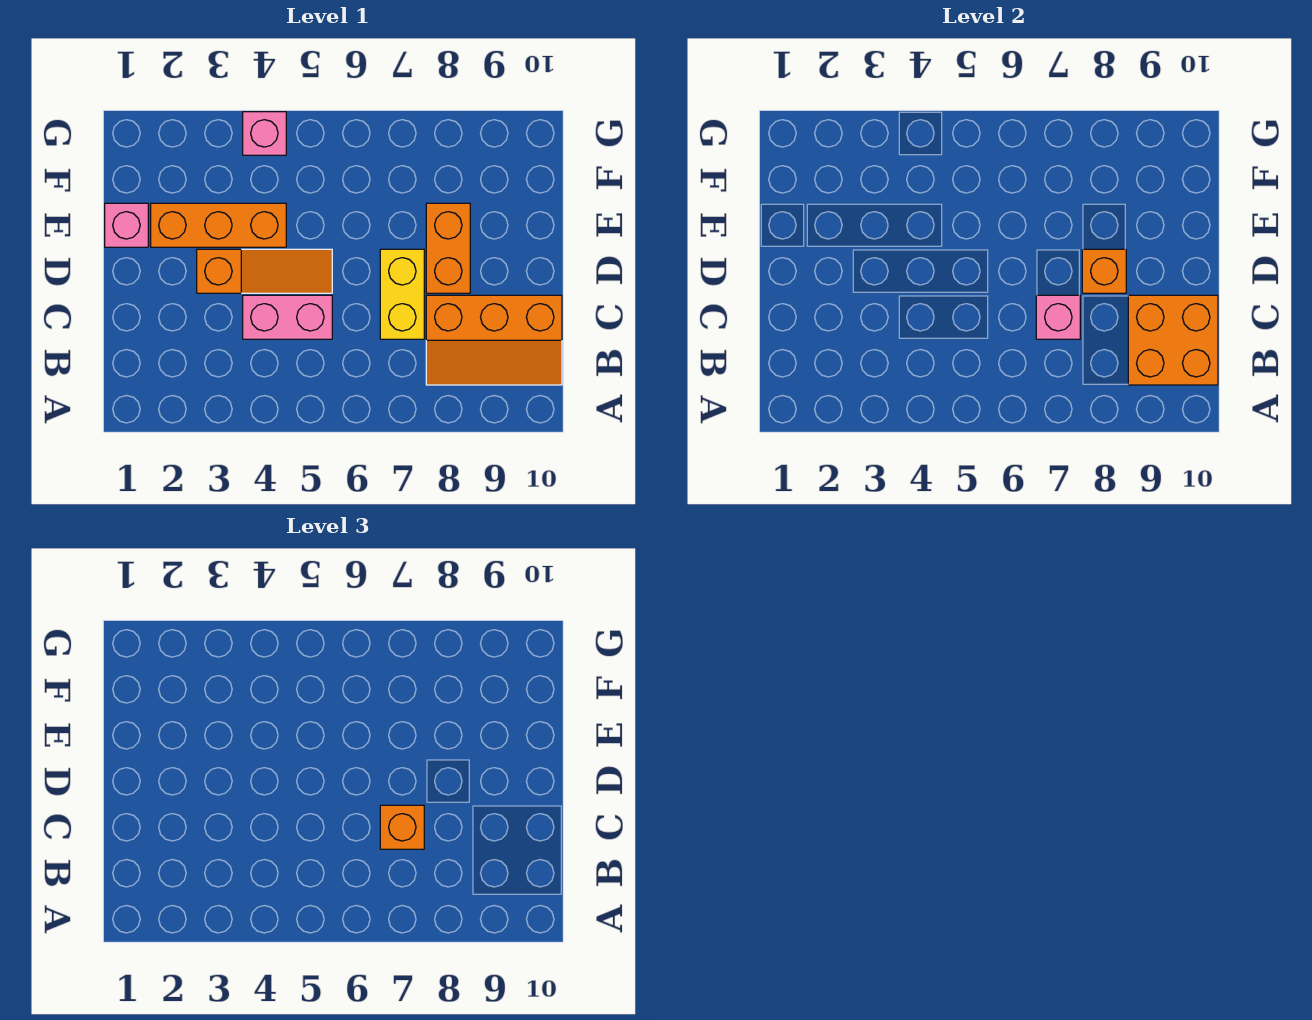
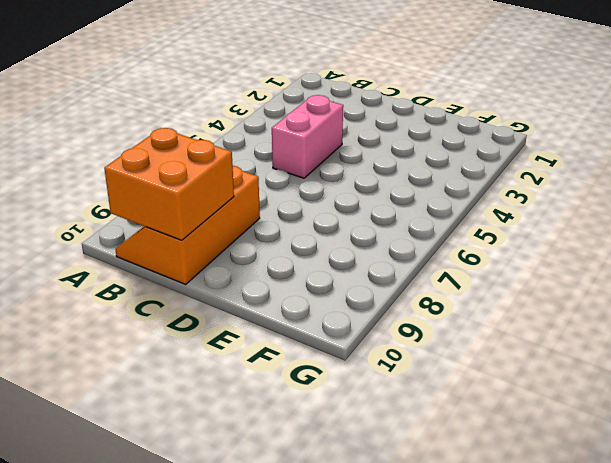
none -> yellow brick C7:D7 level 1
none -> orange slope D3:D5 level 1 top 3
none -> orange brick D8:E8 level 1

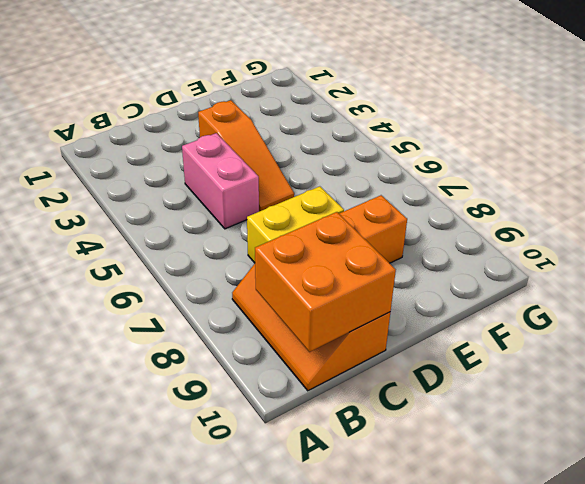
none -> pink brick E1 level 1
none -> orange brick E2:E4 level 1
none -> pink brick G4 level 1

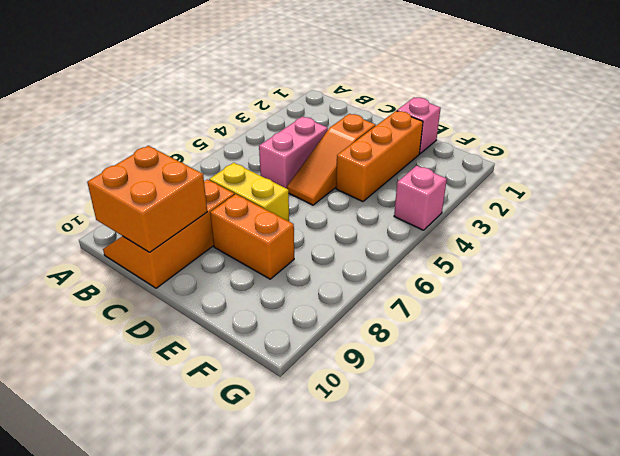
none -> pink brick C7 level 2
none -> orange brick D8 level 2
none -> orange brick C7 level 3

